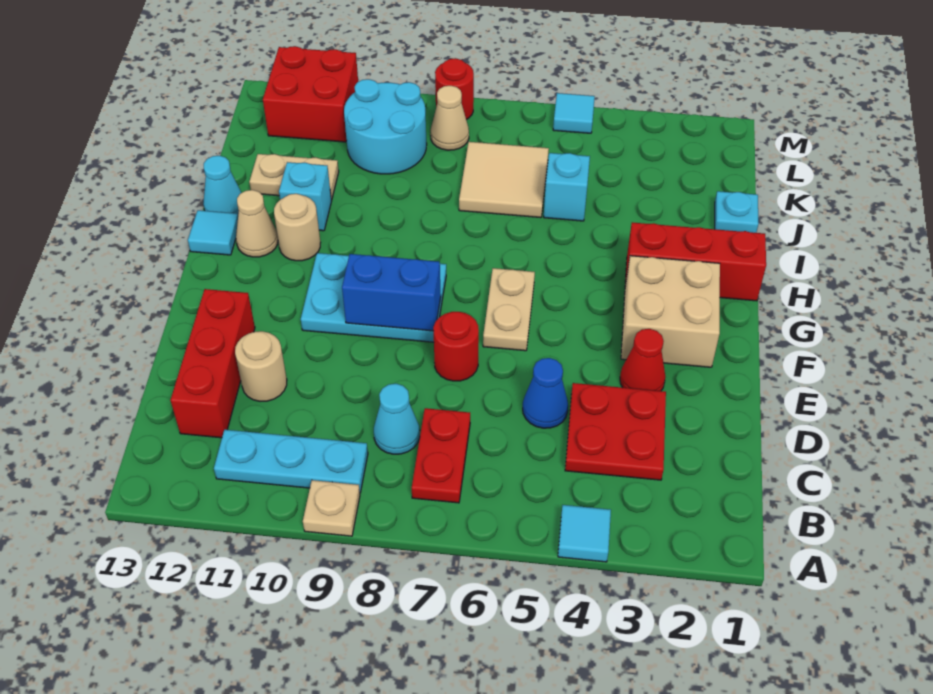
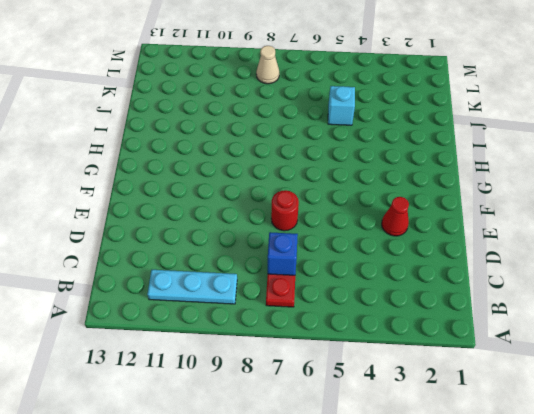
blue brick C7 level 2 -> none
none -> cyan tile A4 level 1
none -> tan plate A9 level 1
none -> red plate C3:D4 level 1
none -> cyan cone C8 level 1

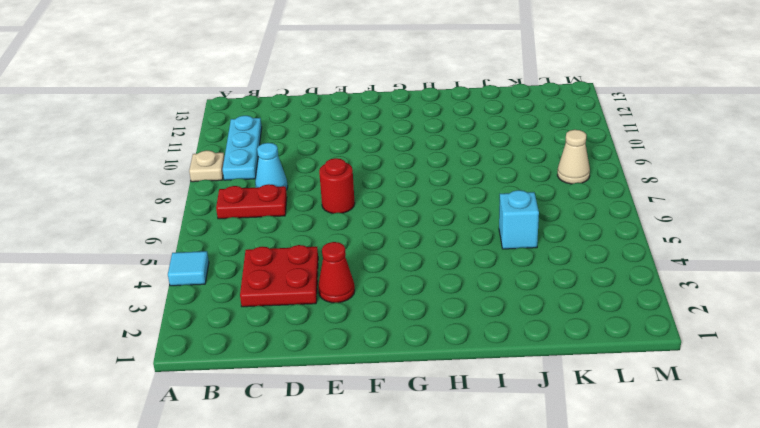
none -> red brick C12:E12 level 1
none -> blue cone D5 level 1
none -> tan round brick D11 level 1
none -> tan brick F2:G3 level 1

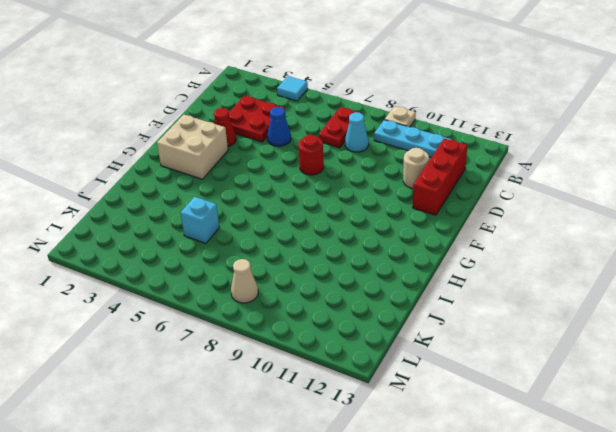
none -> tan plate F6:G6 level 1
none -> cyan plate F8:G10 level 1
none -> red brick H1:H3 level 1
none -> tan round brick H11 level 1

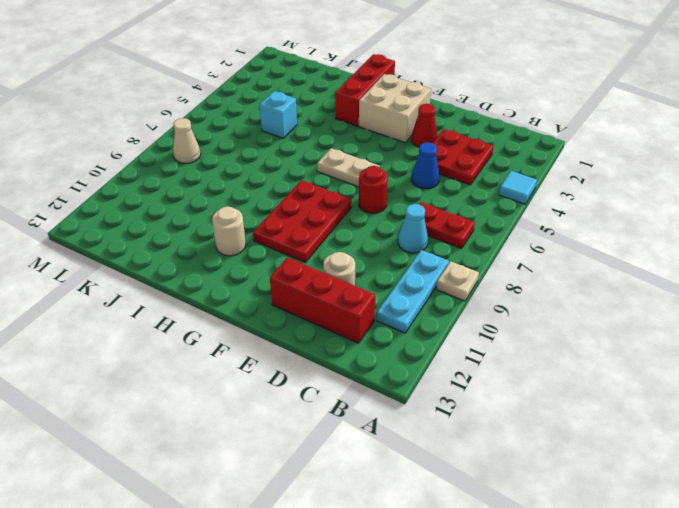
red plate F8:G10 level 1 -> cyan plate F8:G10 level 1
none -> tan cone H12 level 1
none -> cyan tile H13 level 1
none -> cyan brick I11 level 1
none -> cyan cone I13 level 1

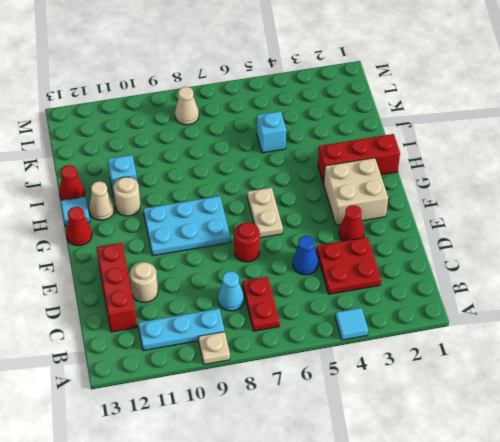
red cone G13 level 1 -> none
red cone I13 level 1 -> cyan cone I13 level 1
none -> cyan plate J1 level 1
none -> tan tile J6:K7 level 1
none -> tan plate J11:J12 level 1
none -> cyan round brick K9:L10 level 1

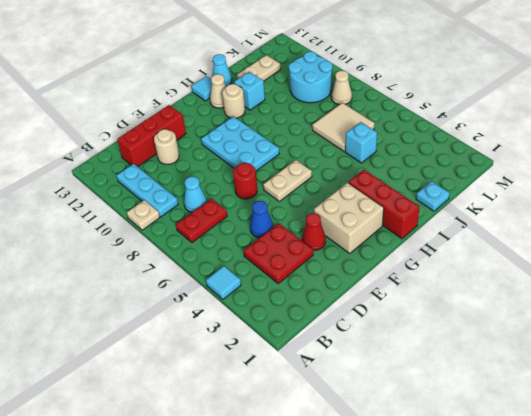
tan plate J12:K12 level 1 -> tan plate J11:J12 level 1
none -> red brick L11:M12 level 1
none -> cyan tile M5 level 1
none -> red round brick M8 level 1
none -> blue brick F8:F9 level 2

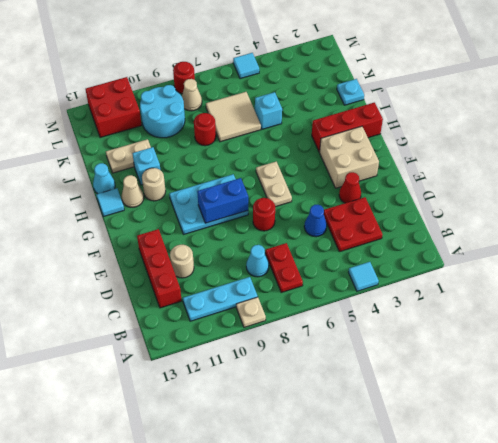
red round brick J8 level 1 -> none

